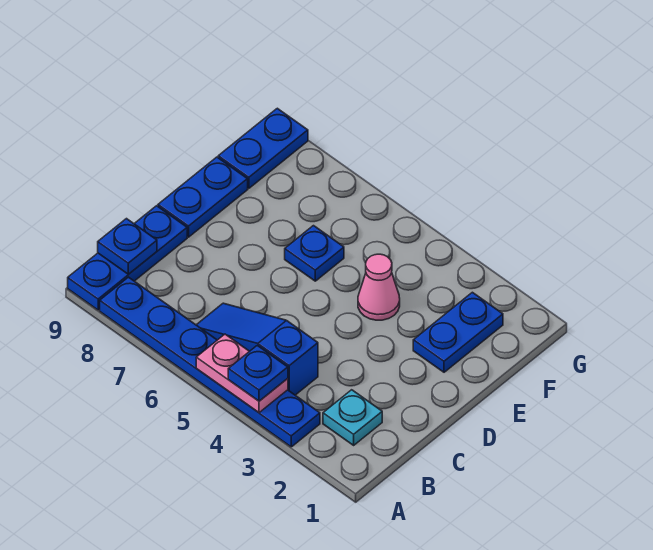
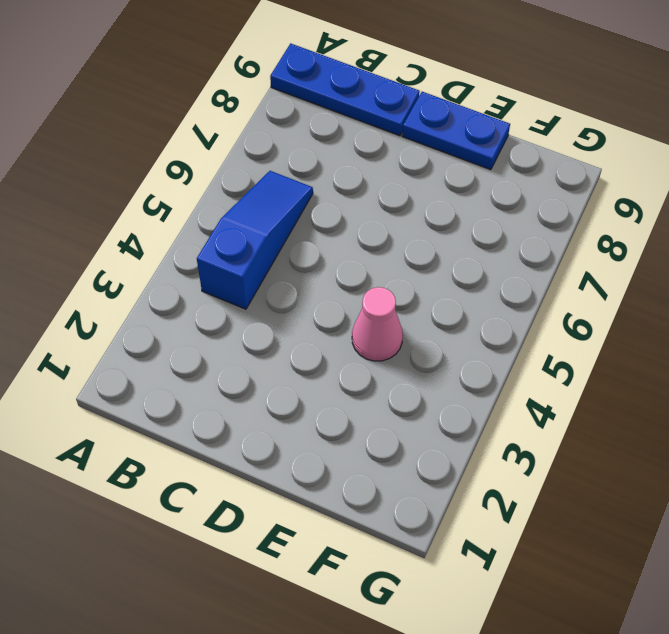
none -> blue plate A3:A8 level 1
none -> cyan plate B2 level 1
none -> blue plate E2:F2 level 1

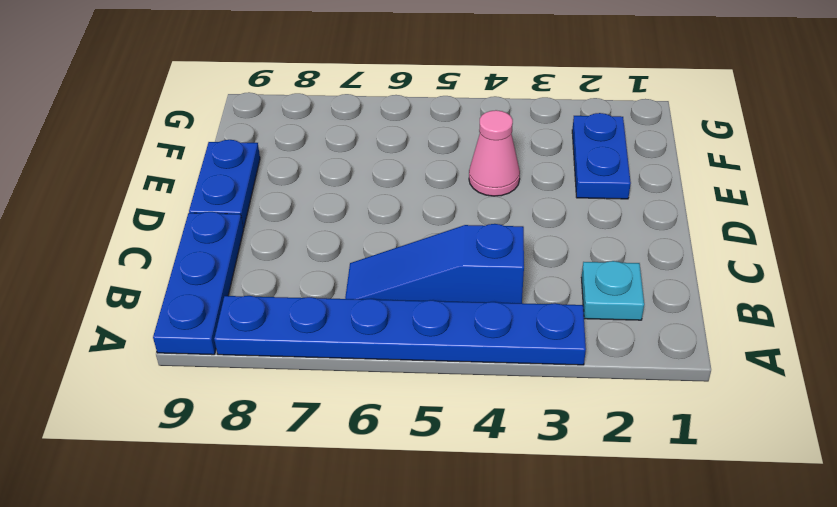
none -> blue plate E6 level 1
none -> blue plate F9:G9 level 1
none -> pink plate A4:A5 level 2

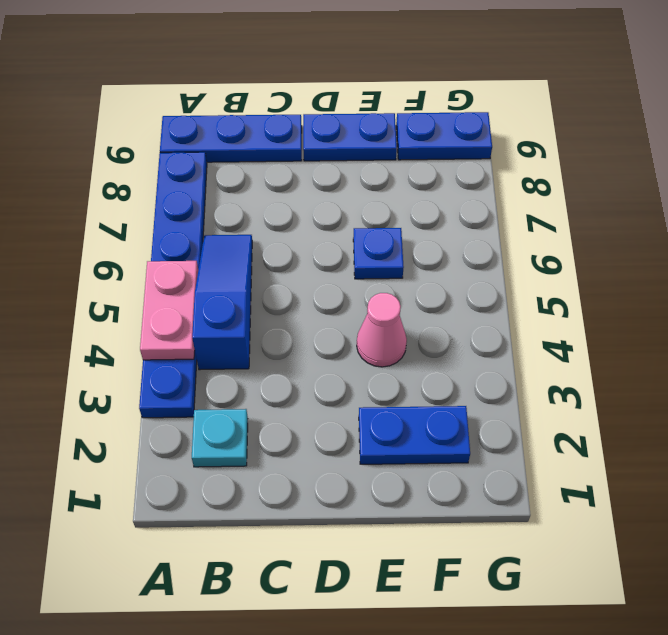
none -> blue plate B9 level 2
none -> blue plate A4 level 3

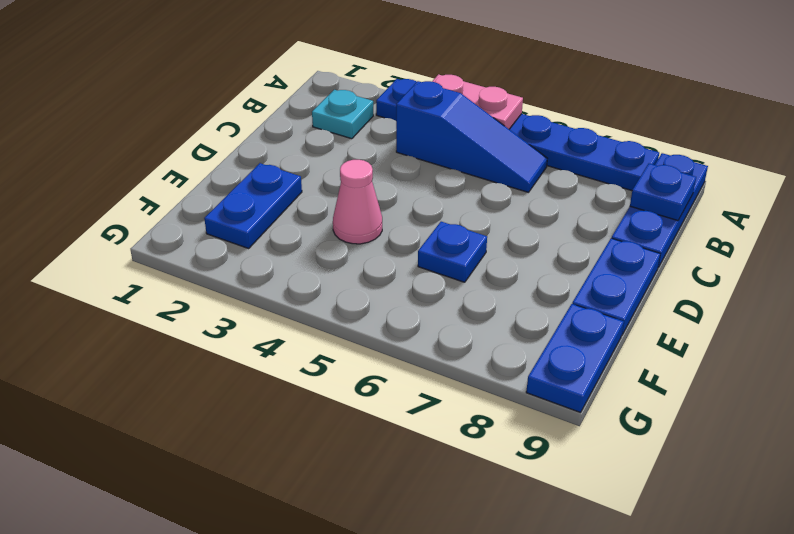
none -> blue plate A4 level 3

